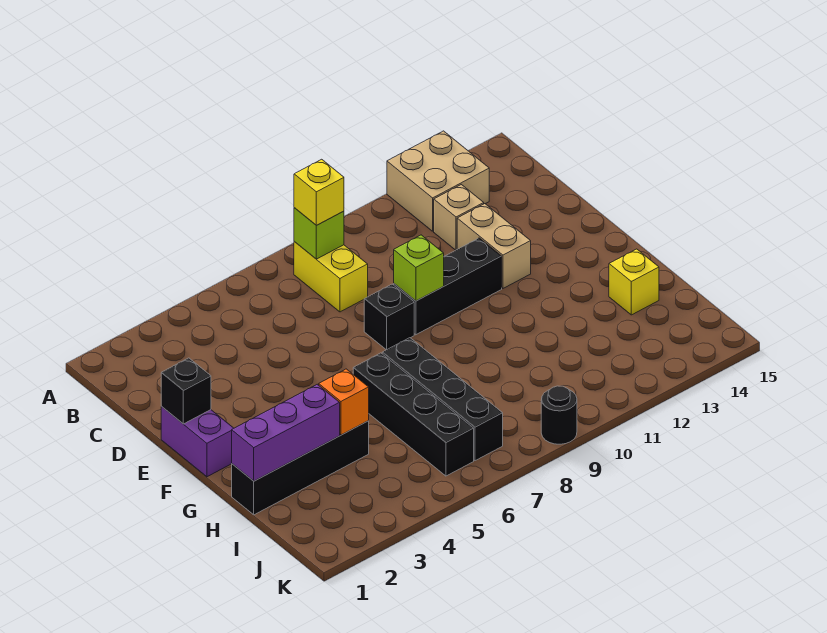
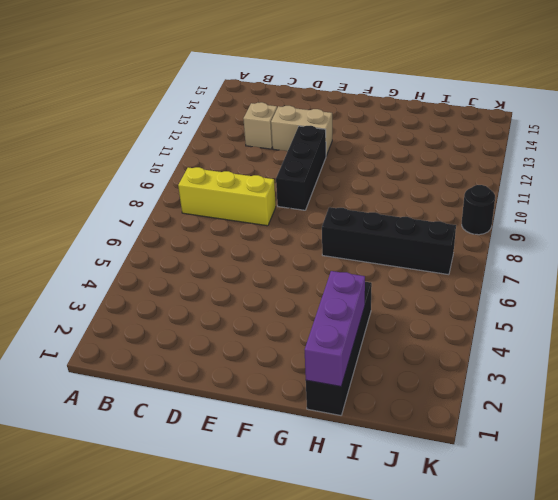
yellow brick B8:D8 level 1 -> yellow brick B8:C8 level 1
none -> tan brick A12:B13 level 1
none -> purple brick E1:F1 level 1
none -> black brick E8 level 1

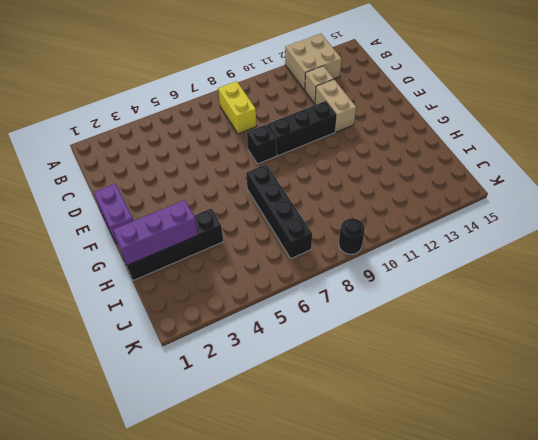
none -> black brick G6:J6 level 1
none -> yellow brick H14 level 1
none -> lime brick B8 level 2

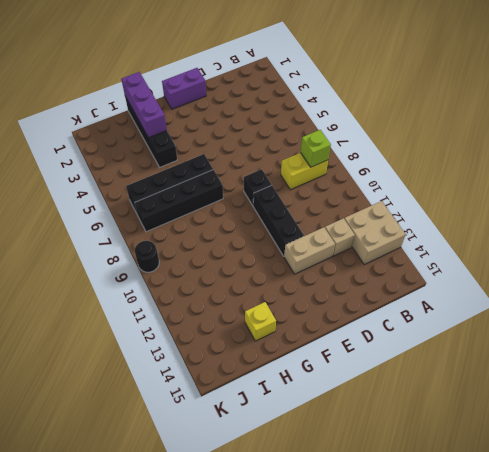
none -> black brick E1 level 2
none -> lime brick E9 level 2
none -> orange brick H4 level 2

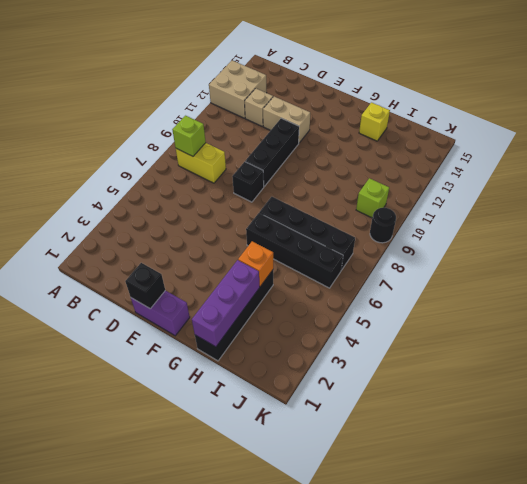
lime brick J10 level 1 -> lime brick E9 level 2
none -> yellow brick B8 level 3

